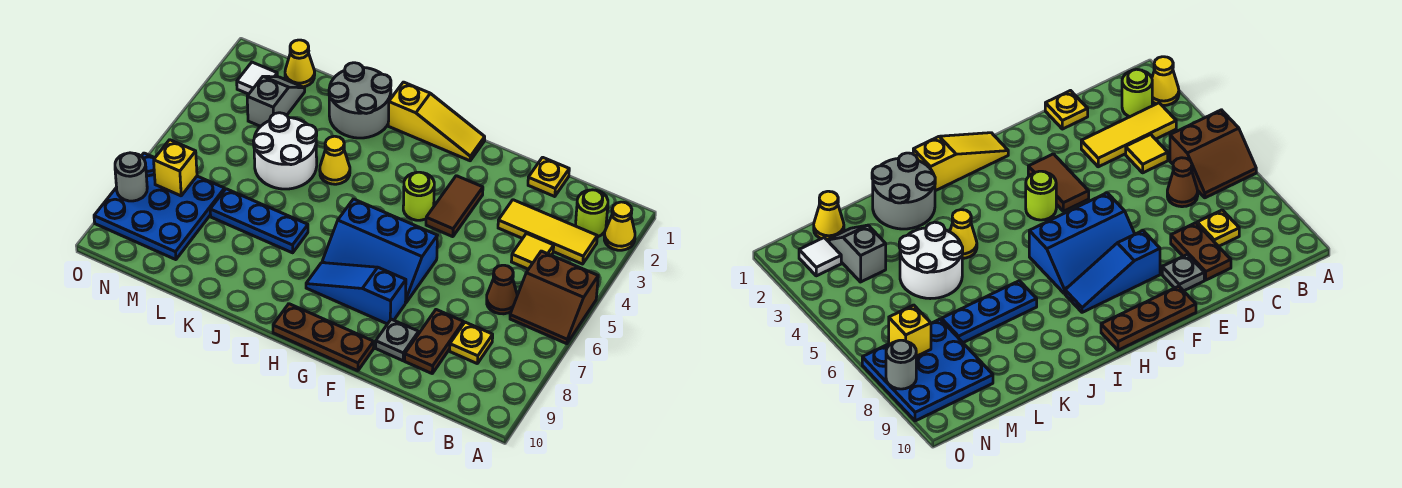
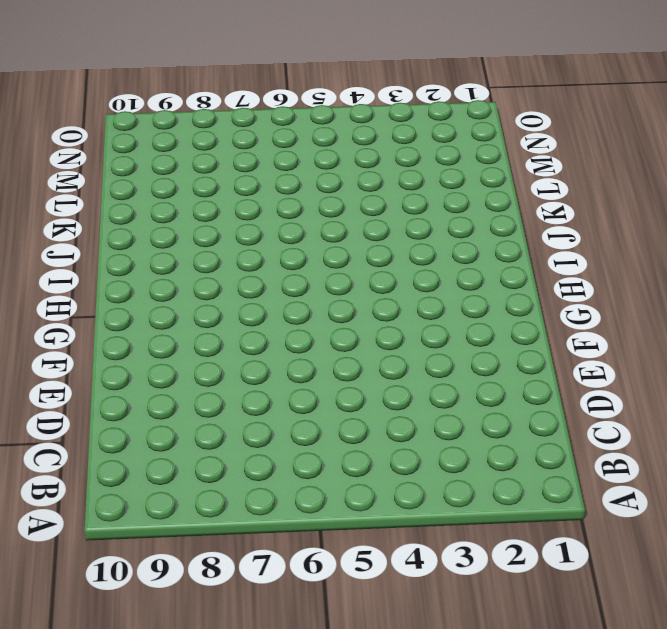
none -> yellow cone A2 level 1
none -> brown slope A5:B6 level 1 top 5
none -> lime round brick B2 level 1

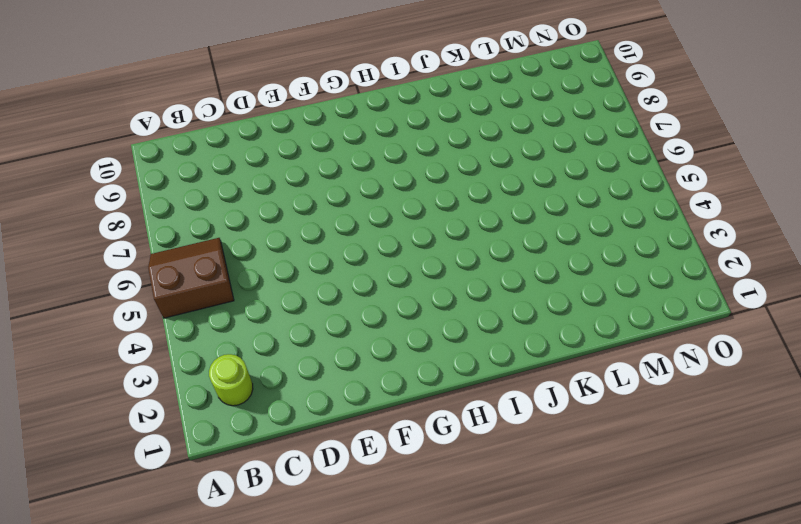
none -> yellow cone A2 level 1
none -> yellow tile B3:D3 level 1
none -> yellow tile C4 level 1

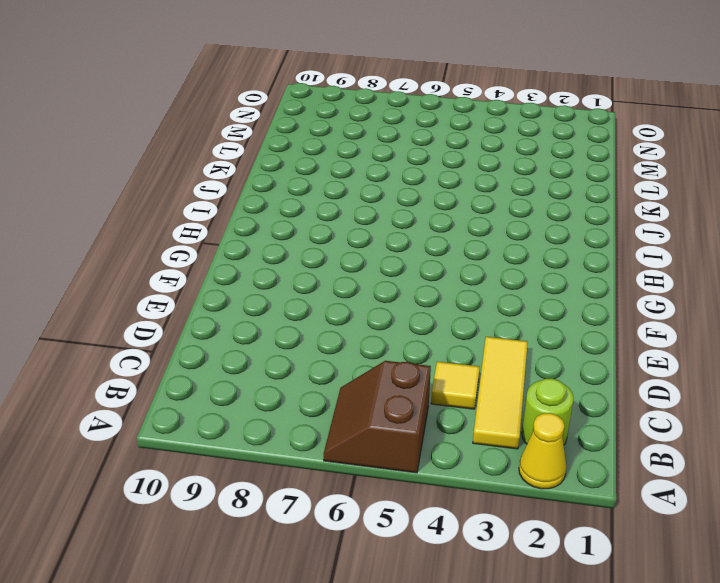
none -> brown cone C6 level 1
none -> yellow plate C8 level 1
none -> yellow plate D1 level 1

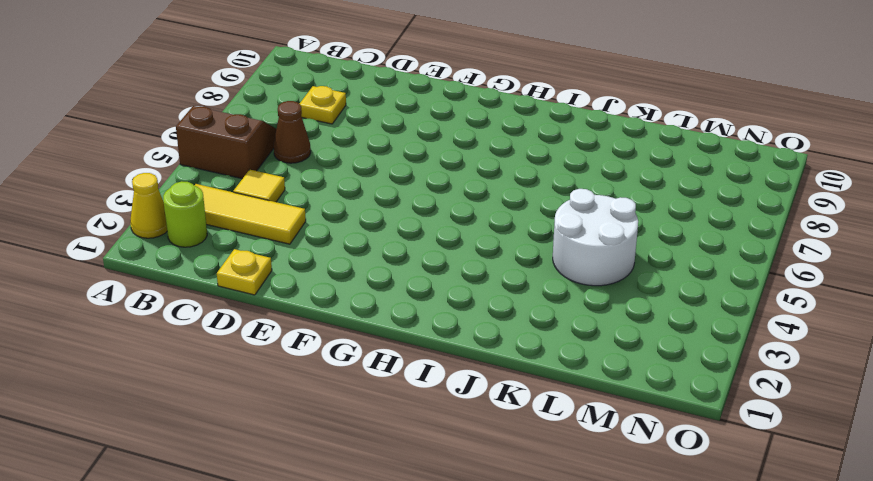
none -> brown plate D8:D9 level 1
none -> grey plate E9 level 1
none -> brown tile F3:F4 level 1

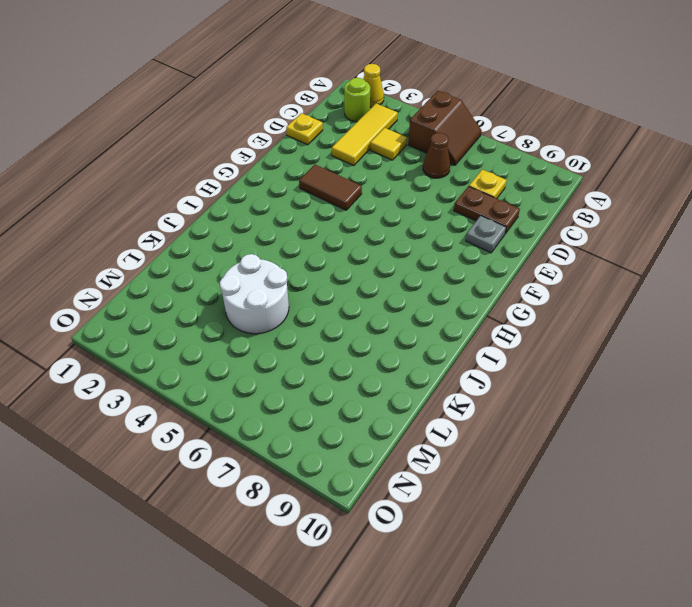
none -> blue slope F6:H7 level 1 top 6
none -> blue slope F8:H8 level 1 top F
none -> brown plate F10:H10 level 1

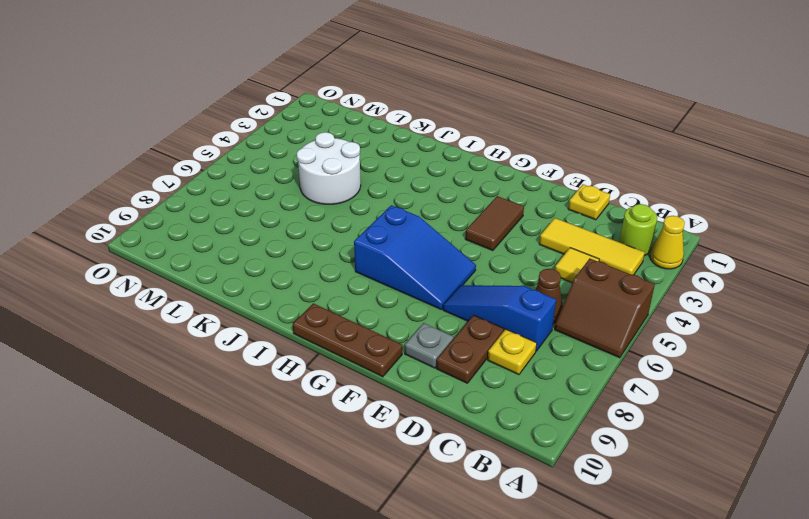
blue slope C7:E7 level 1 top C -> blue slope F8:H8 level 1 top F
blue slope F6:H7 level 1 top H -> blue slope F6:H7 level 1 top 6
none -> yellow slope G1:I1 level 1 top I
none -> lime round brick G4 level 1
none -> grey round brick J1:K2 level 1

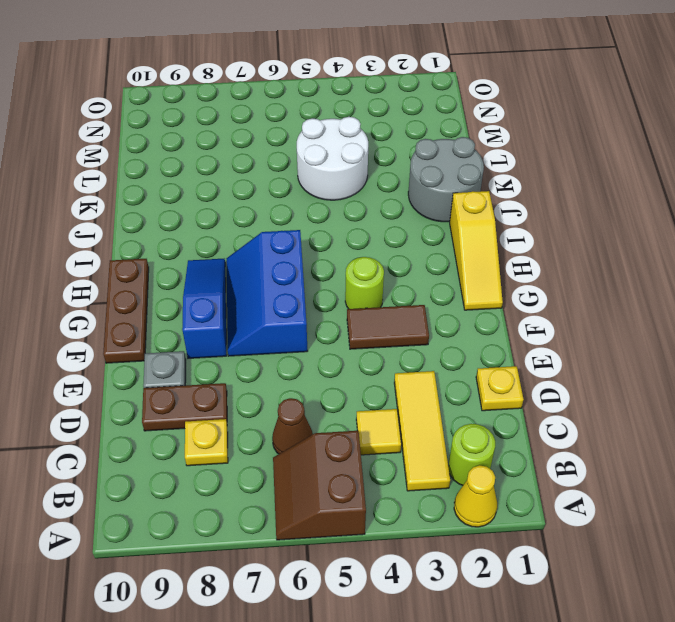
none -> yellow cone J4 level 1
none -> blue plate J7:L7 level 1
none -> yellow cone M1 level 1

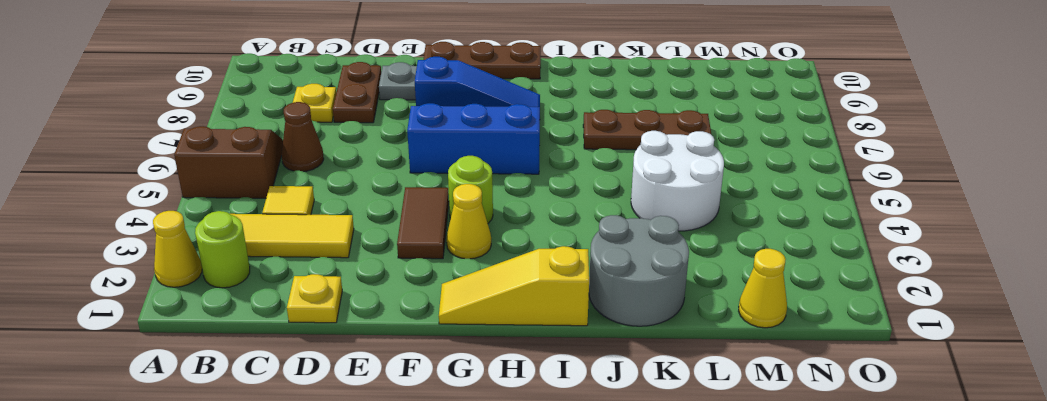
yellow cone G3 level 1 -> yellow cone J4 level 1
brown plate J7:L7 level 1 -> blue plate J7:L7 level 1
none -> grey slope M2:M3 level 1 top 3
none -> blue plate M7:O9 level 1
none -> white tile N2 level 1

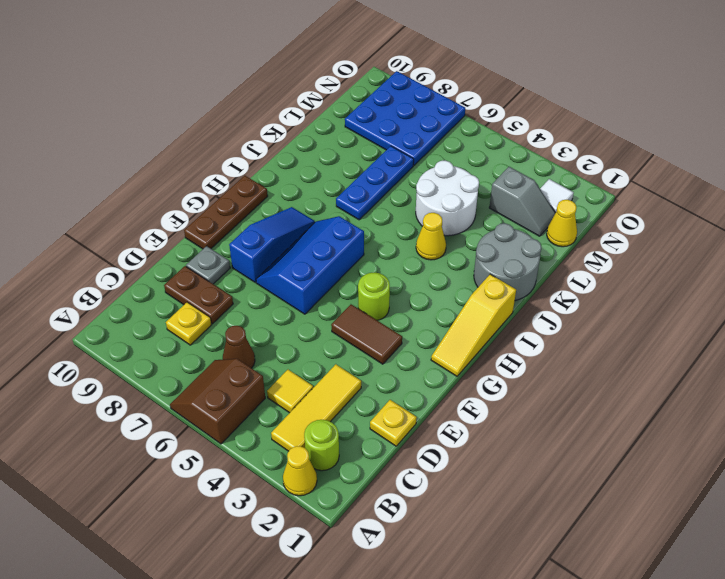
none -> yellow brick N7 level 2
none -> grey round brick O8 level 2

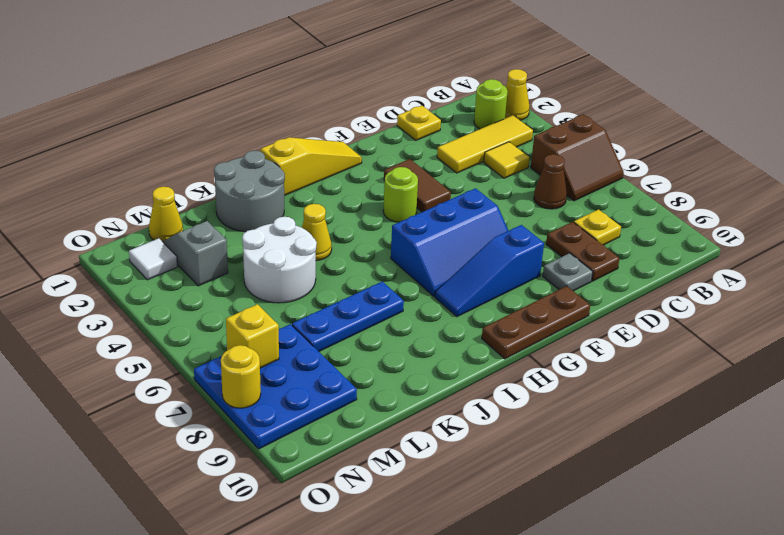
yellow round brick O8 level 2 -> grey round brick O8 level 2

